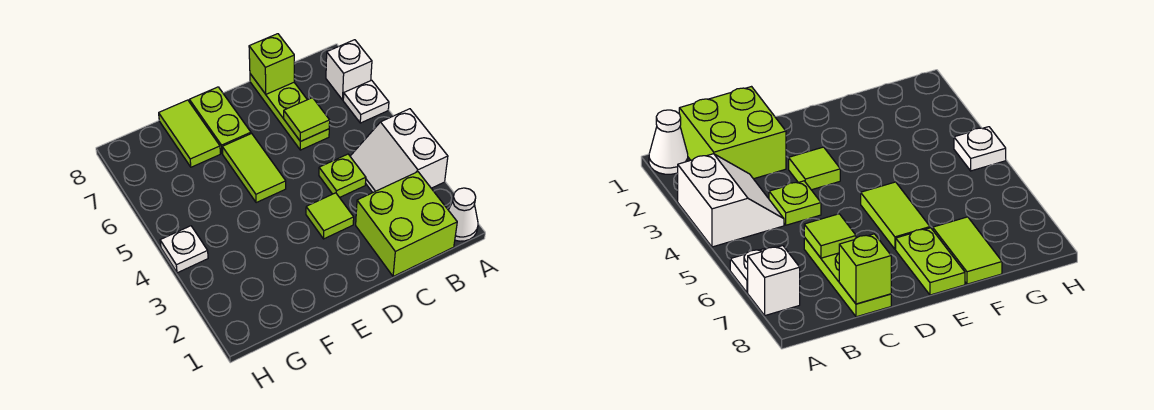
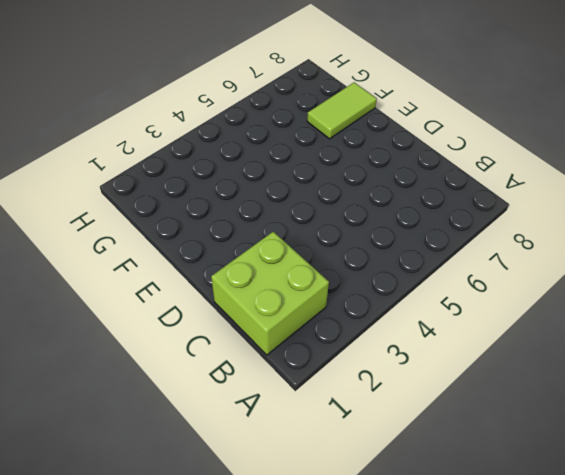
none -> white cone A1 level 1
none -> white slope A3:B4 level 1 top A
none -> white plate A6 level 1

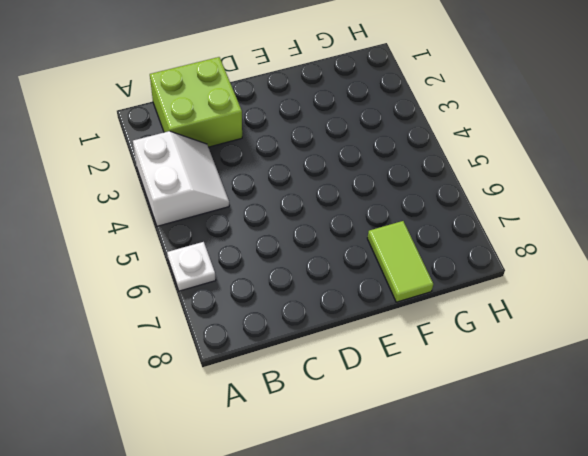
none -> white cone A1 level 1
none -> white brick A7 level 1
none -> lime plate C4 level 1

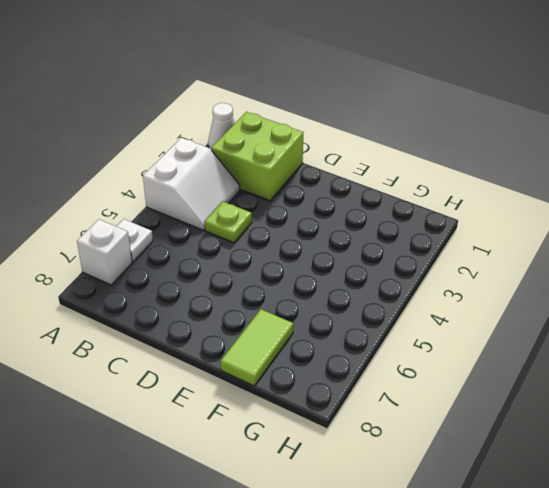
none -> lime plate C6:C8 level 1
none -> lime tile D3 level 1
none -> lime tile E5:E6 level 1

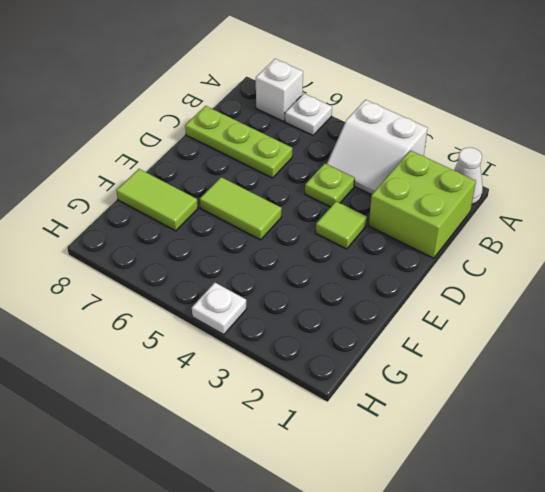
none -> lime plate E7:E8 level 1
none -> lime tile C6 level 2
none -> lime brick C8 level 2

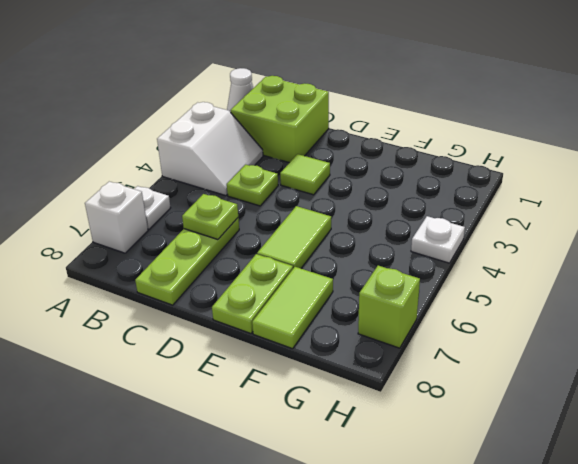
lime plate C6 level 2 -> lime tile C6 level 2
lime brick H7 level 1 -> lime brick C8 level 2

